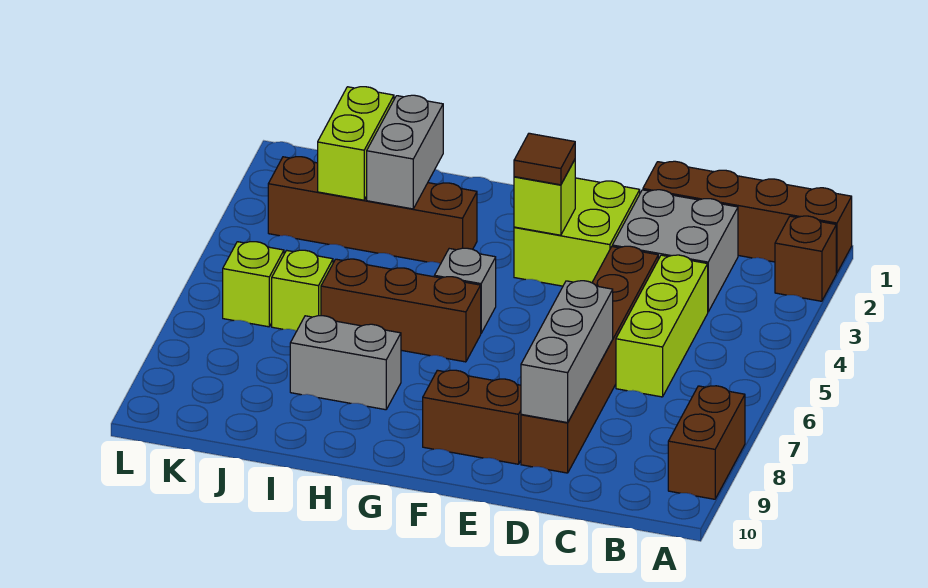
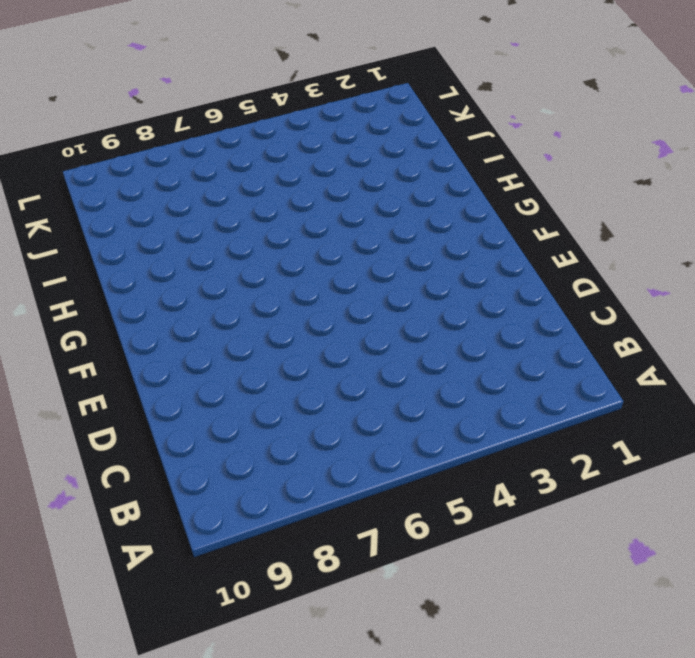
none -> brown brick A1:D1 level 1
none -> brown brick A2 level 1
none -> brown brick A8:A9 level 1

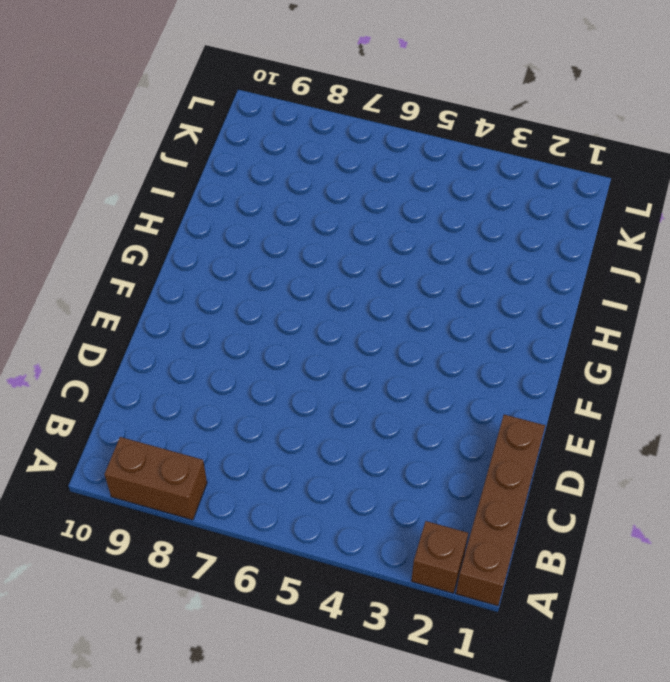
none -> grey brick C2:D3 level 1
none -> lime brick C4:C6 level 1
none -> brown brick D4:D9 level 1

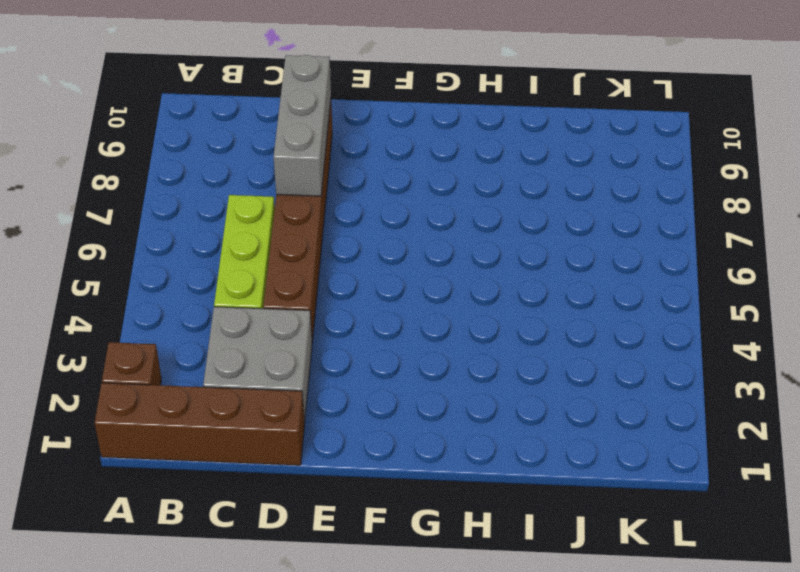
none -> brown brick A8:A9 level 1
none -> lime brick E2:F3 level 1
none -> brown brick E9:F9 level 1

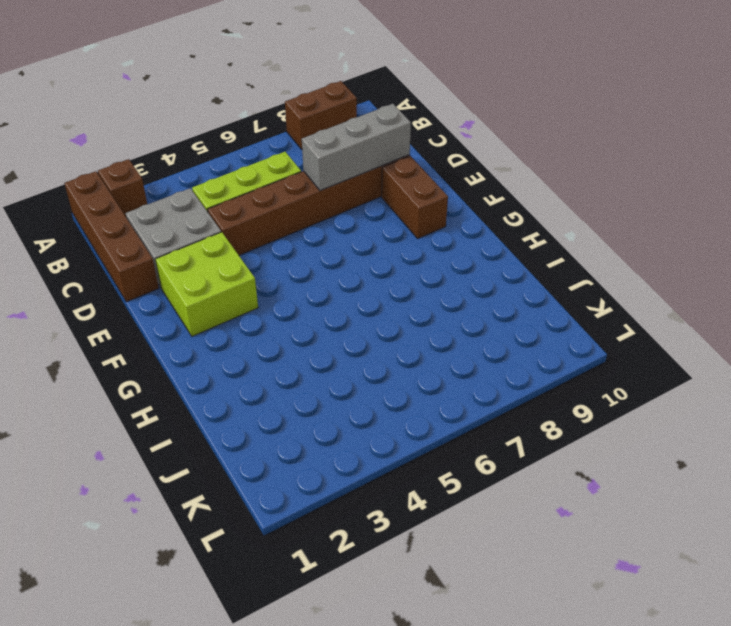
none -> grey brick G5 level 1
none -> brown brick G6:I6 level 1
none -> brown brick H3:K3 level 1

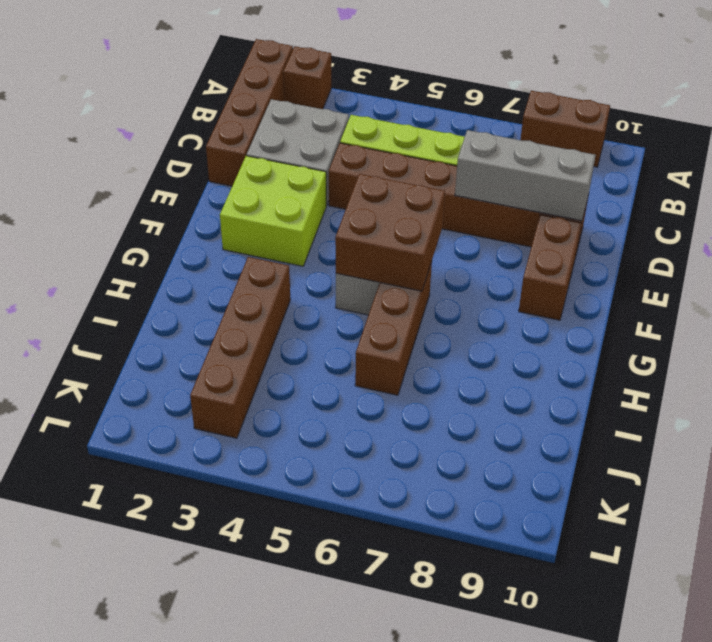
brown brick F5:G6 level 2 -> none
none -> grey brick H8:I8 level 1
none -> lime brick J6 level 1
none -> lime brick K6 level 1

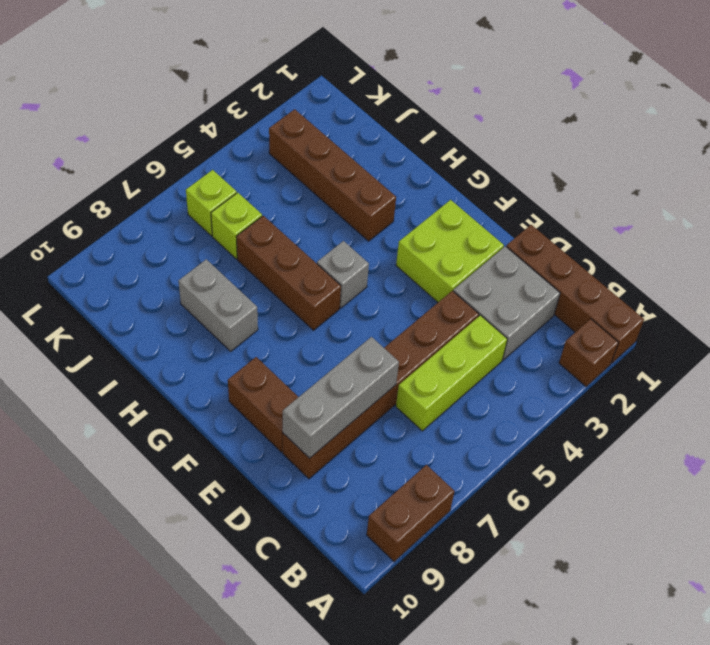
none -> lime brick F3 level 2
none -> grey brick I2:I3 level 2
none -> lime brick J2:J3 level 2

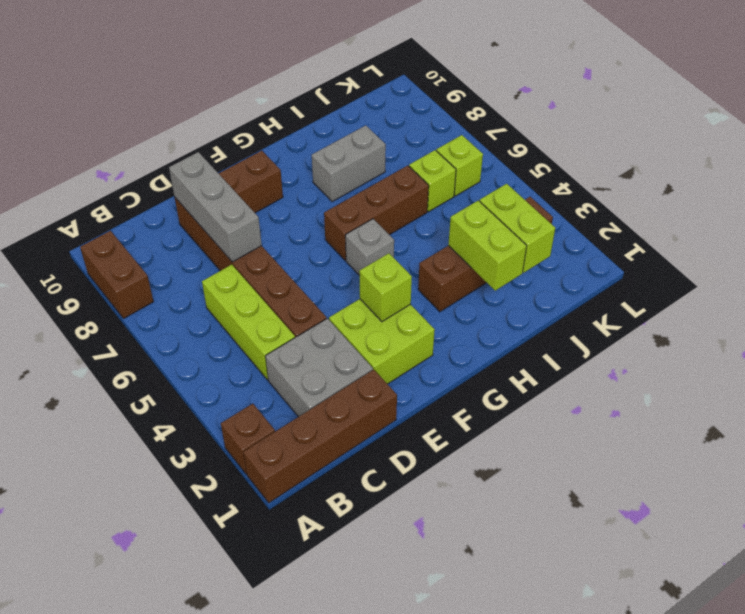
lime brick I2:I3 level 2 -> grey brick I2:I3 level 2
none -> brown tile F3 level 3

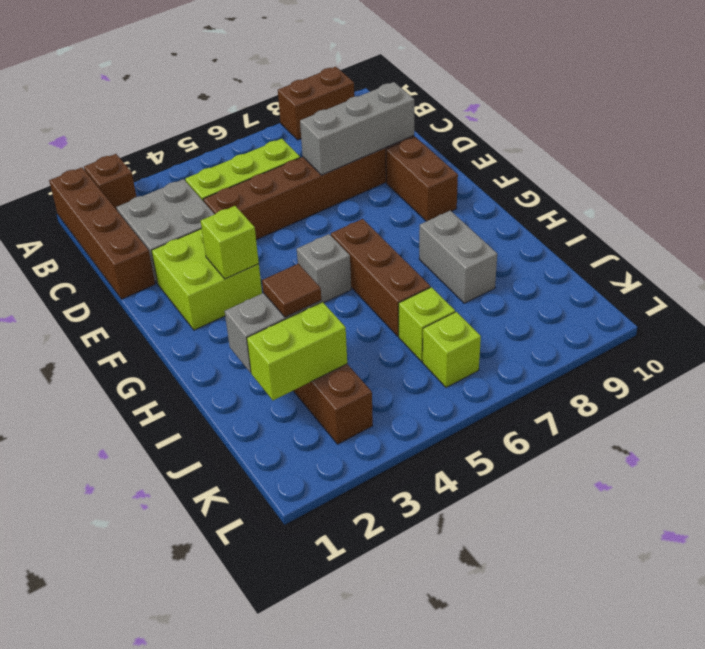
brown tile I3 level 3 -> brown tile F3 level 3

